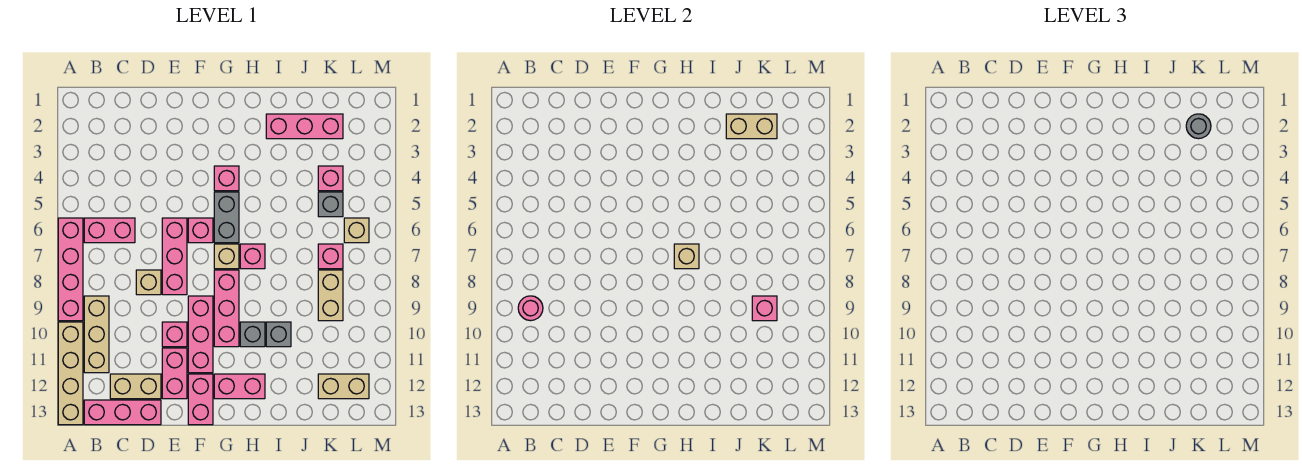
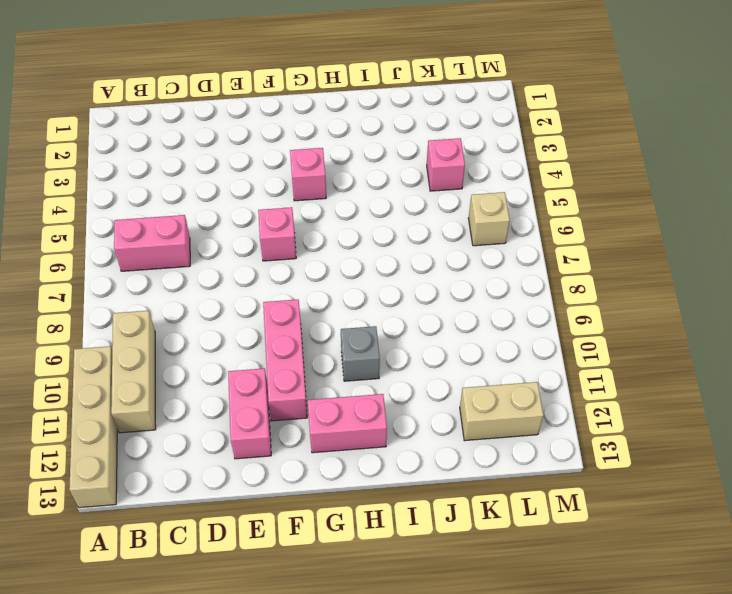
none -> pink brick A6:A9 level 1
none -> pink brick B13:D13 level 1
none -> tan brick C12:D12 level 1
none -> tan brick D8 level 1

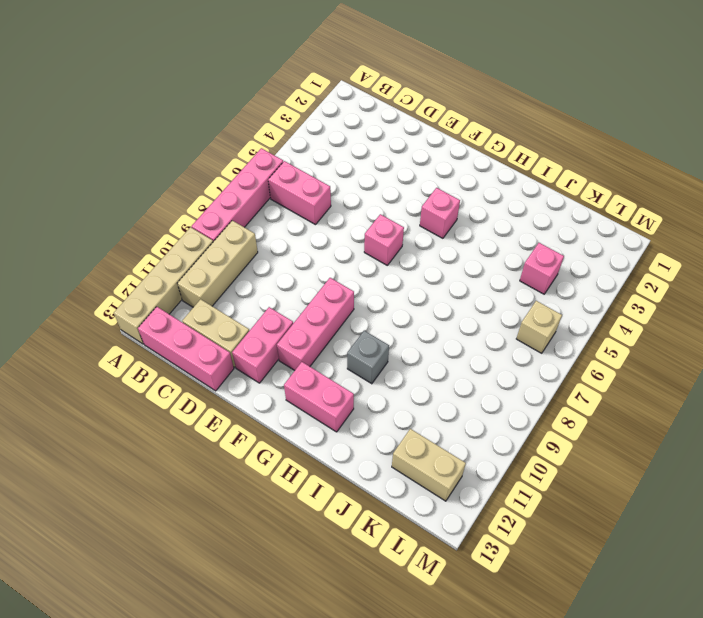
none -> tan brick D8 level 1
none -> pink brick E6:E8 level 1
none -> pink brick E10 level 1
none -> pink brick F12:F13 level 1

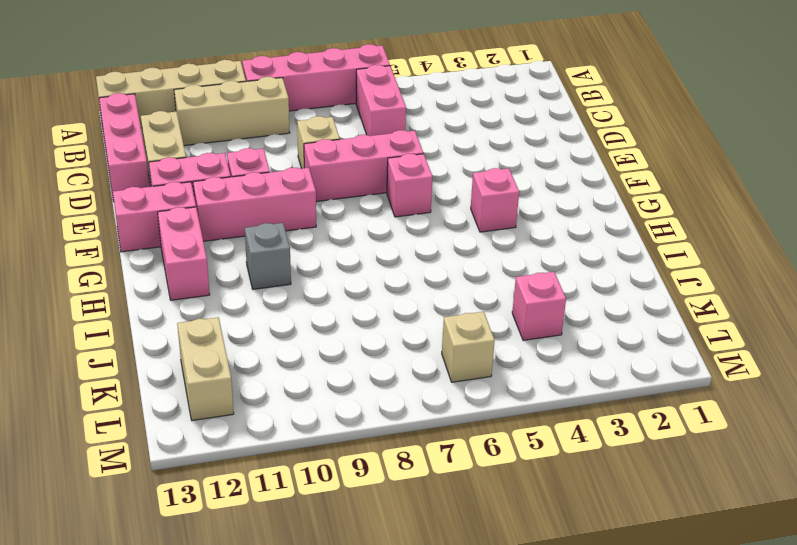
none -> grey brick G5:G6 level 1
none -> tan brick G7 level 1
none -> pink brick G8:G10 level 1
none -> pink brick H7 level 1

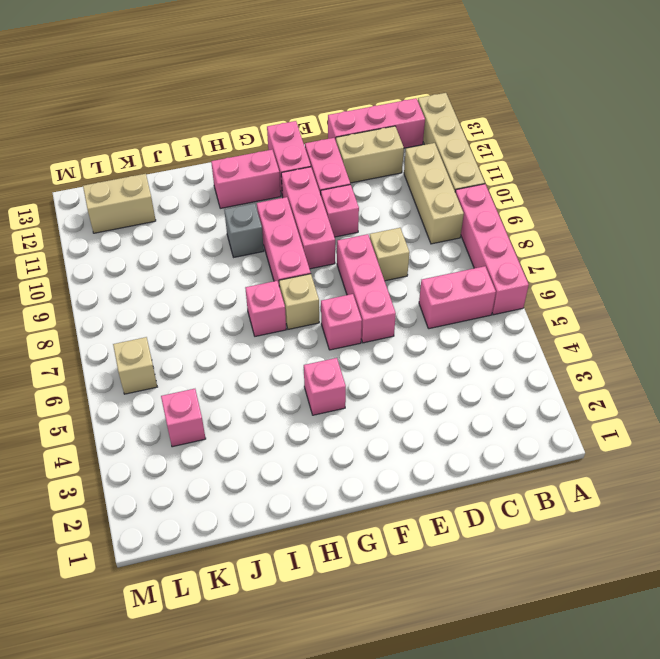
none -> grey brick G5:G6 level 1
none -> pink brick I2:K2 level 1
none -> grey brick I10 level 1
none -> grey brick K5 level 1

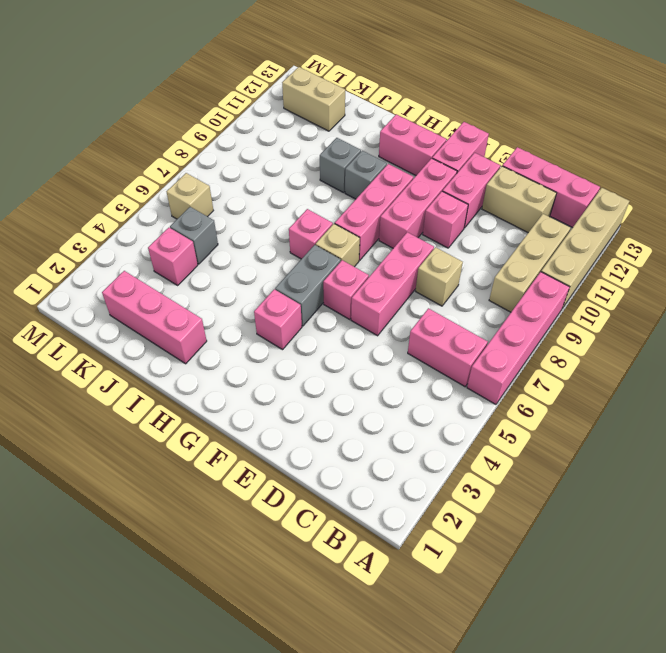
none -> pink brick K7 level 1
none -> tan brick K8:K9 level 1
none -> pink round brick B9 level 2
none -> tan brick H7 level 2

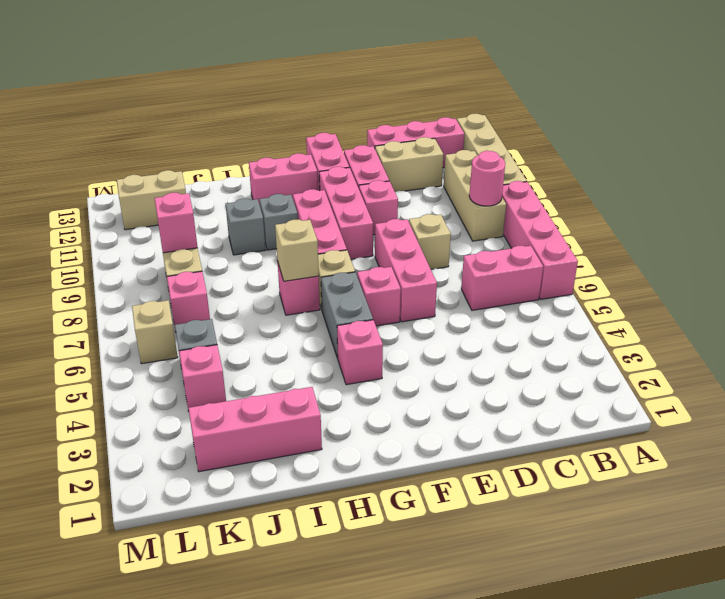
none -> tan brick J2:K2 level 2
none -> grey round brick K2 level 3

